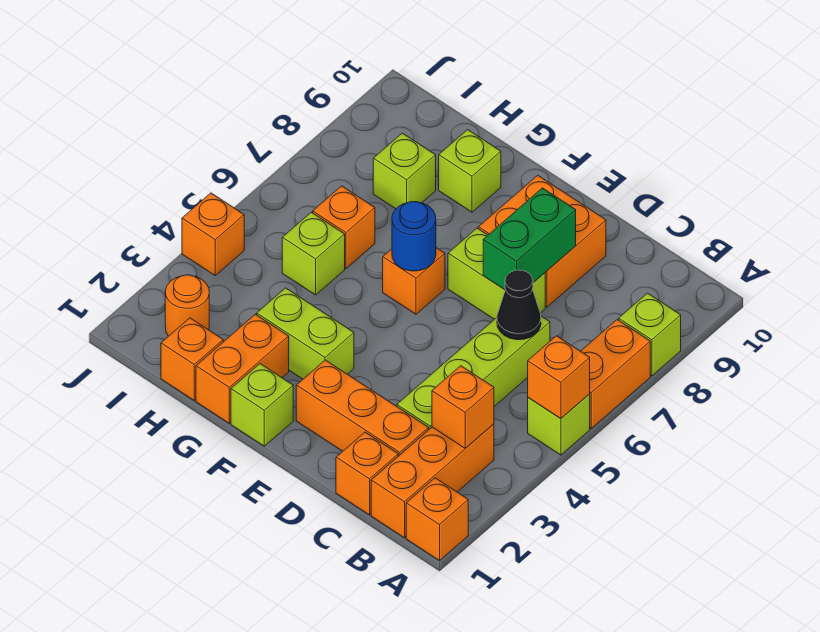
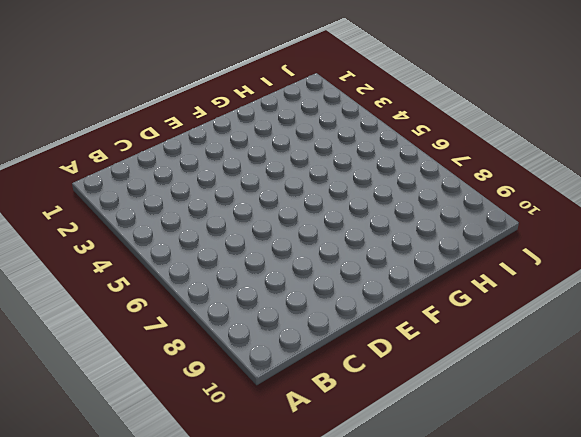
none -> orange brick A1 level 1
none -> lime brick A5 level 1
none -> orange brick A6:A7 level 1

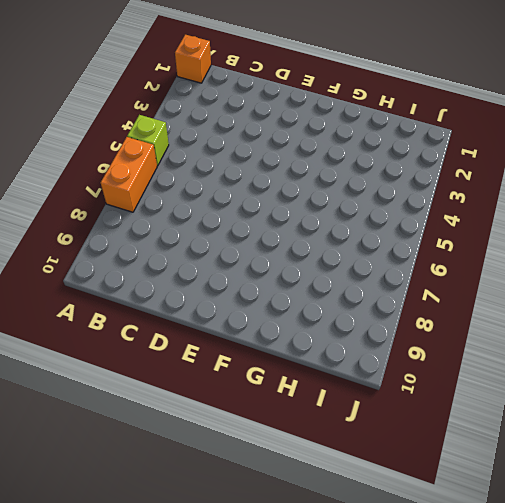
none -> lime brick A8 level 1
none -> orange brick B1:B3 level 1
none -> orange brick C1 level 1

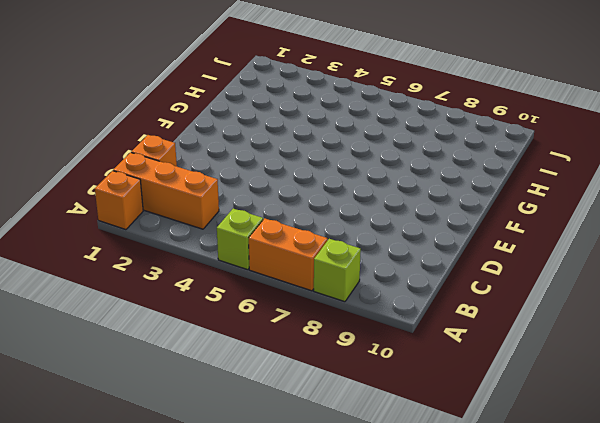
none -> orange brick C2:E2 level 1
none -> lime brick C3:C6 level 1
none -> lime brick D7:E7 level 1

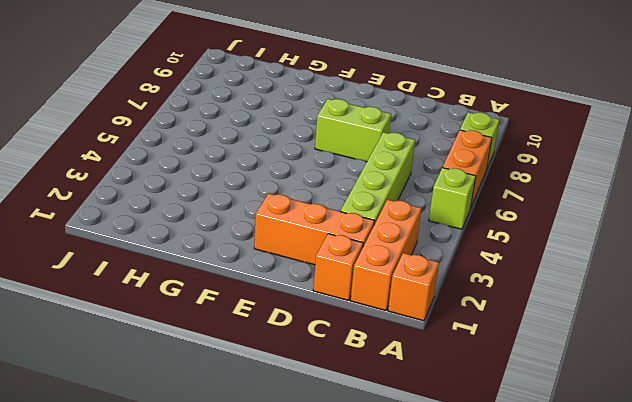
none -> orange brick D8:E9 level 1
none -> lime brick F1 level 1
none -> lime brick F3:G3 level 1

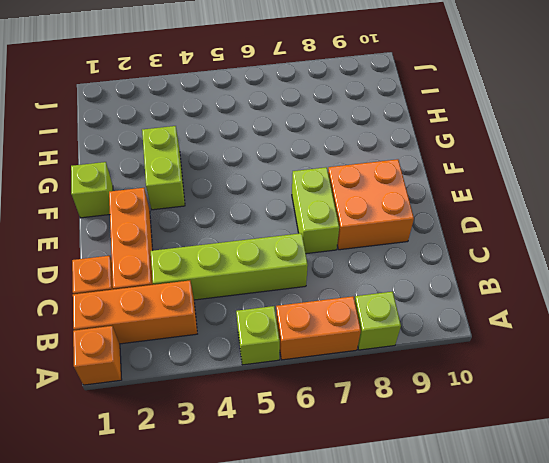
none -> orange brick F6 level 1
none -> orange brick G1:G2 level 1
none -> lime brick G9 level 1

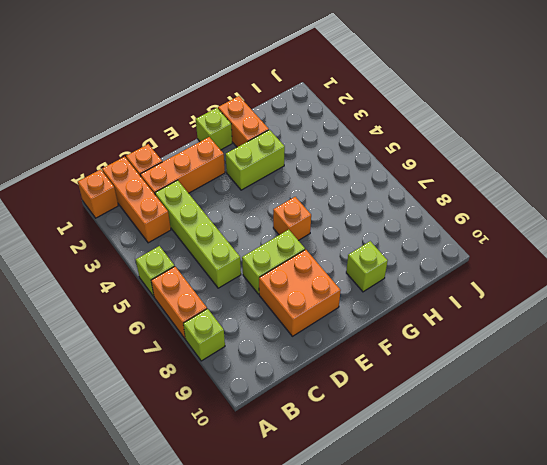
none -> orange brick H1 level 1
none -> lime brick H5 level 1
none -> orange brick H6 level 1

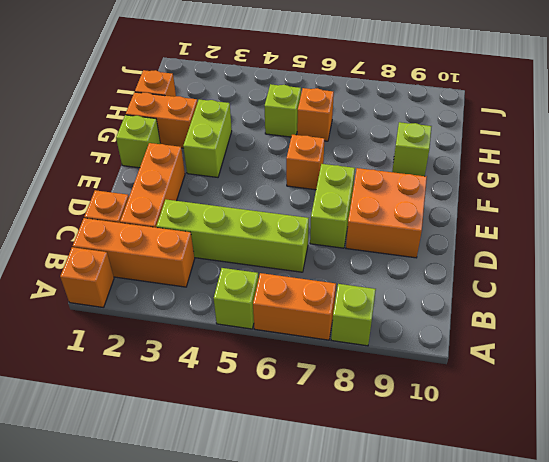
none -> lime brick H8 level 1
none -> orange round brick I2 level 1
none -> orange brick J4 level 1

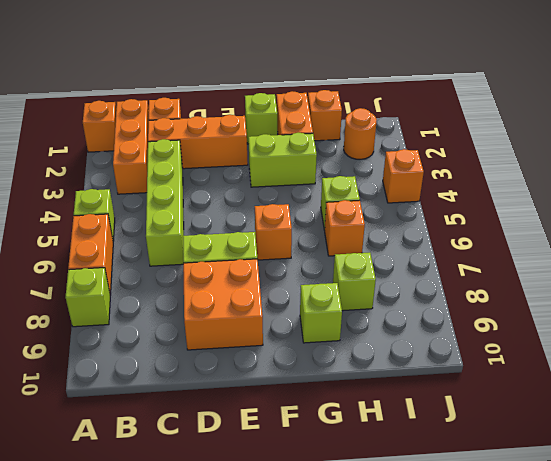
none -> orange brick A5 level 2
none -> orange brick B3 level 2
none -> black cone C6 level 2

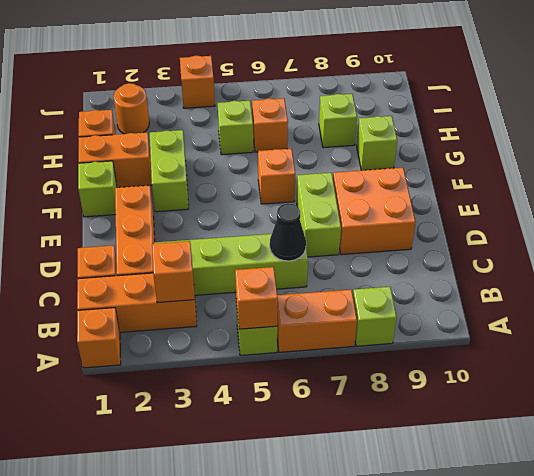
none -> green brick D7:D8 level 2
none -> blue round brick F6 level 2

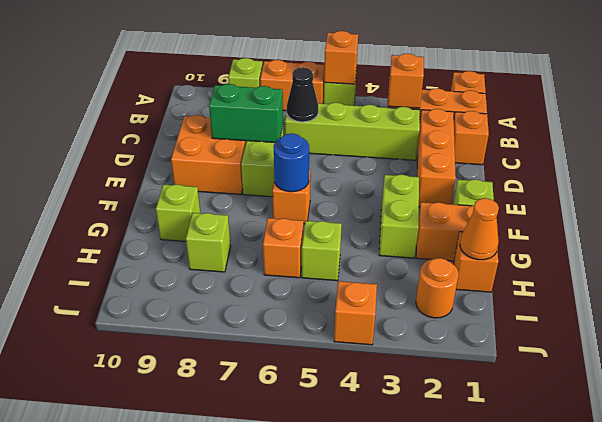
orange cone H1 level 2 -> none

